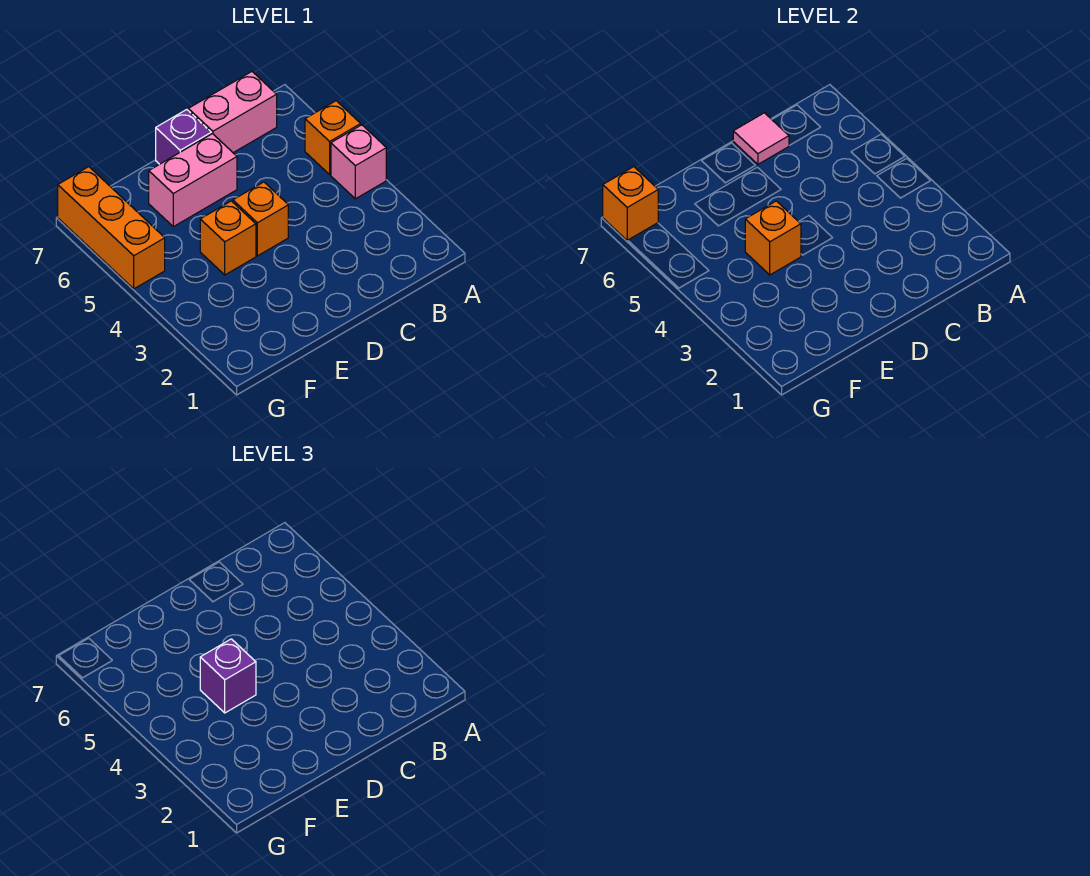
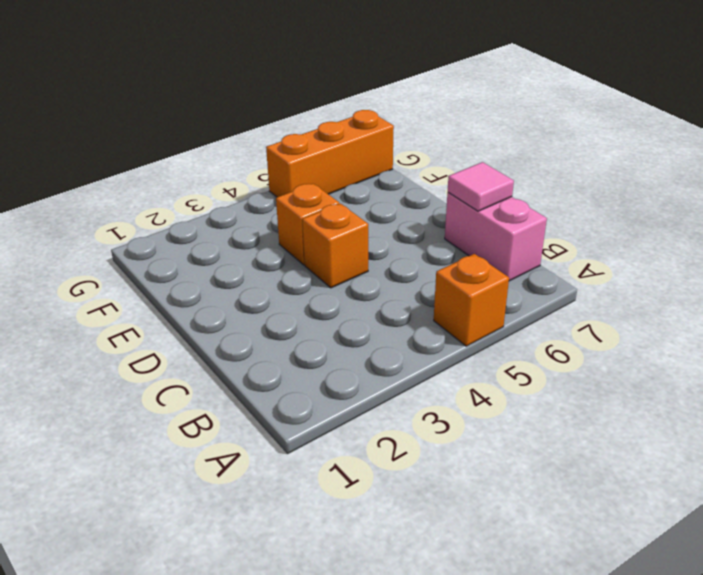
none -> pink brick A4 level 1
none -> pink brick D6:E6 level 1
none -> purple brick D7 level 1

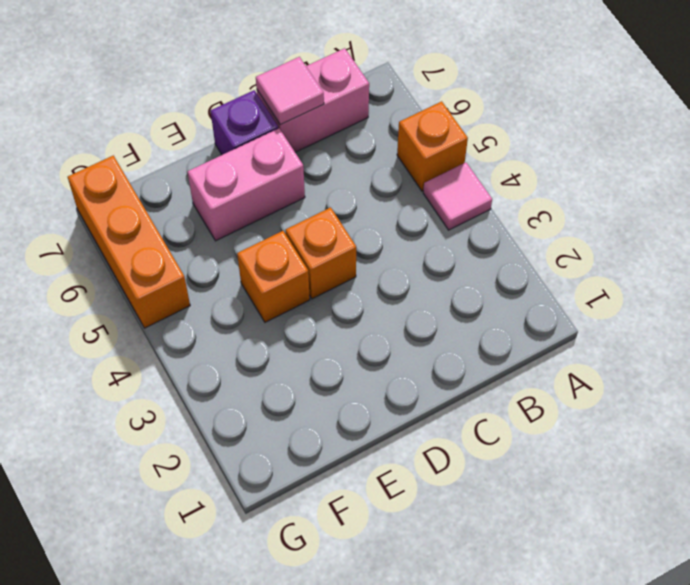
pink tile A4 level 1 -> pink brick A4 level 1
none -> orange brick E4 level 2
none -> orange brick G7 level 2
none -> purple brick E4 level 3

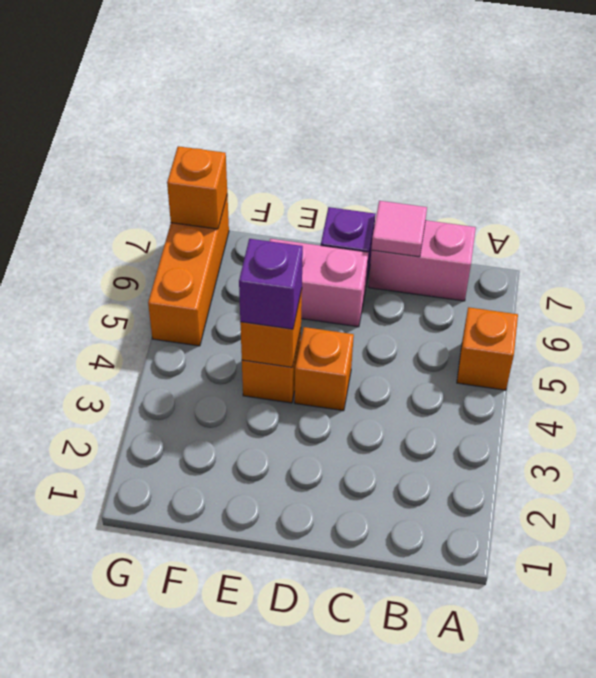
none -> pink brick A4 level 1

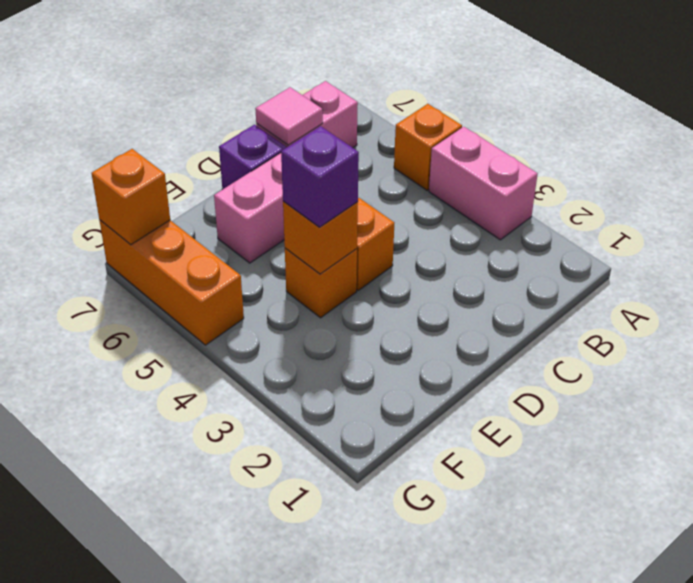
pink brick A3:A4 level 1 -> pink brick A4 level 1

